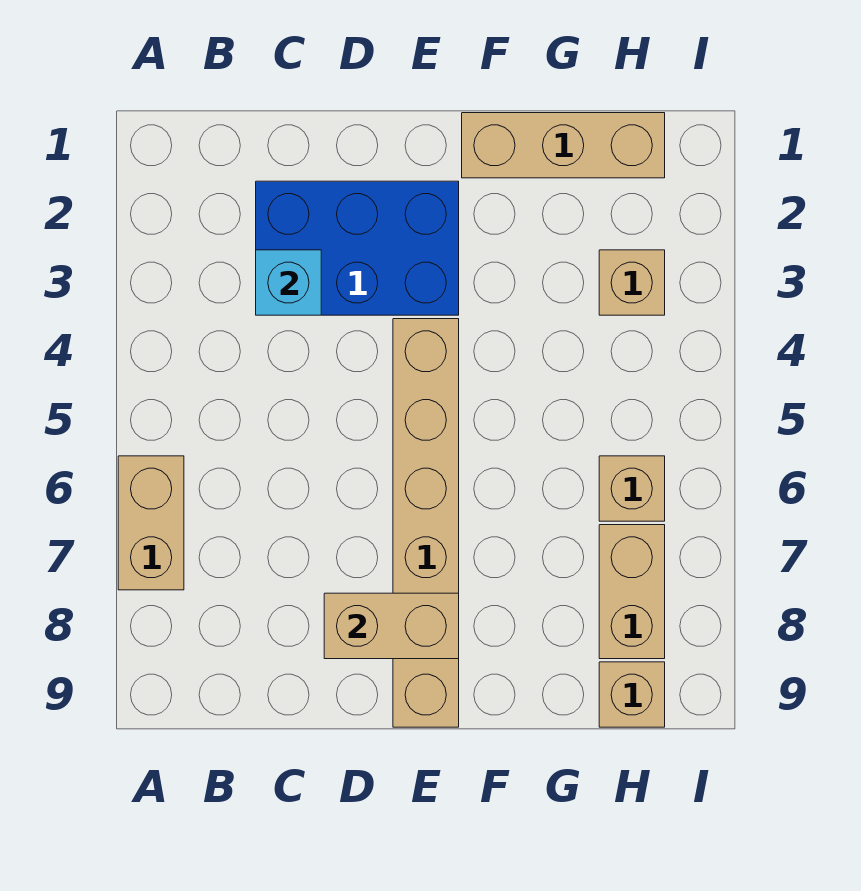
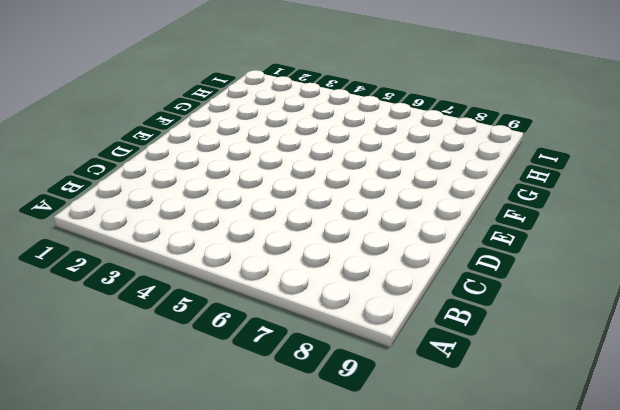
none -> tan brick A6:A7 level 1
none -> blue brick C2:E3 level 1

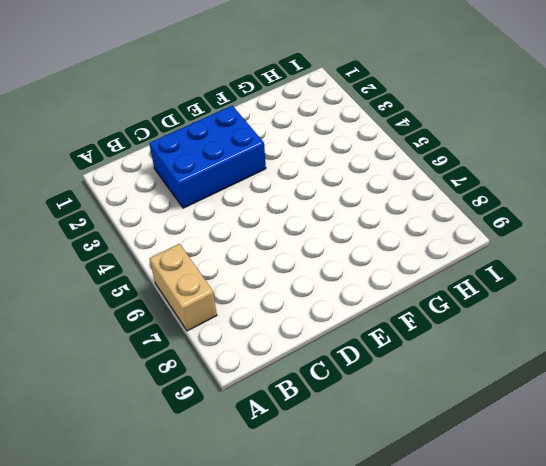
none -> tan brick E4:E9 level 1
none -> tan brick F1:H1 level 1

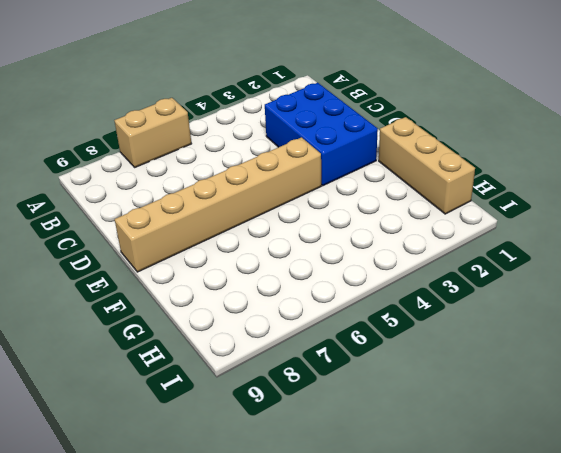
none -> tan brick H3 level 1
none -> tan brick H6 level 1

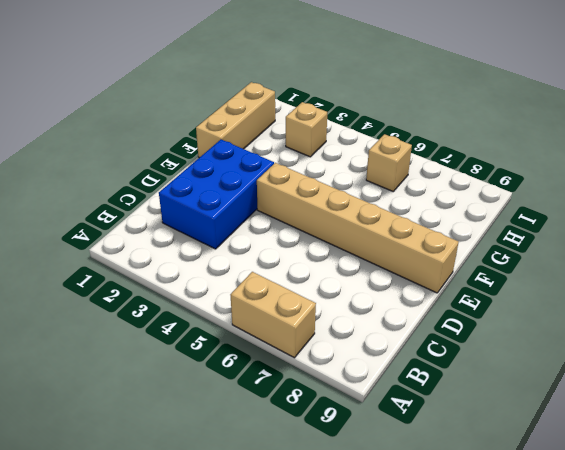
none -> tan brick H7:H8 level 1
none -> tan brick H9 level 1

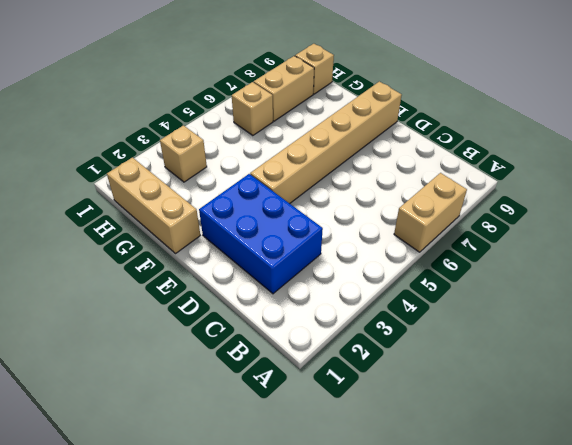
none -> cyan brick C3 level 2
none -> tan brick D8:E8 level 2

